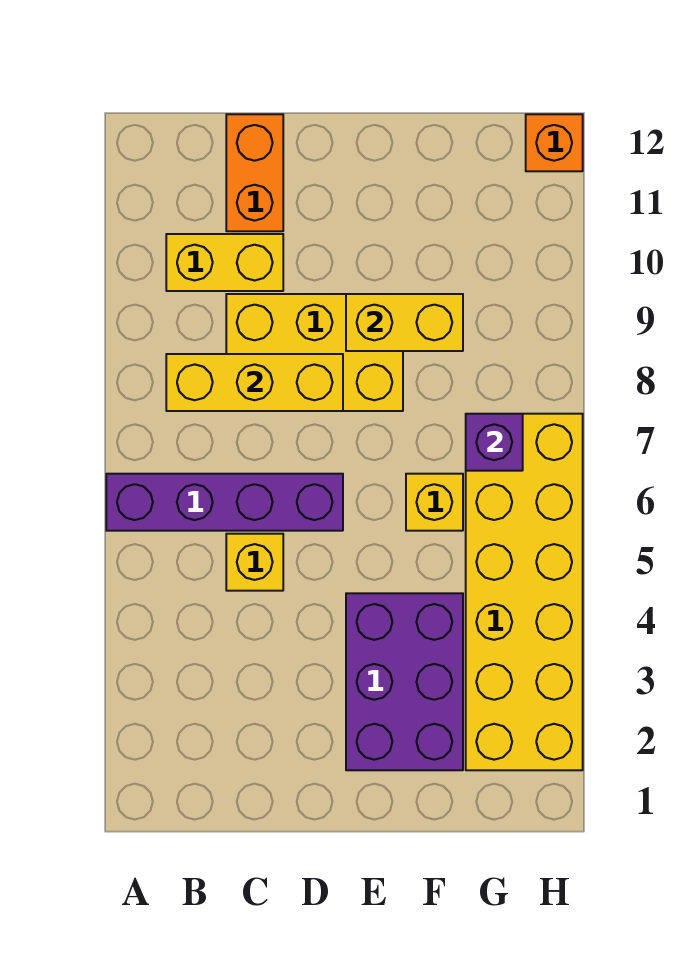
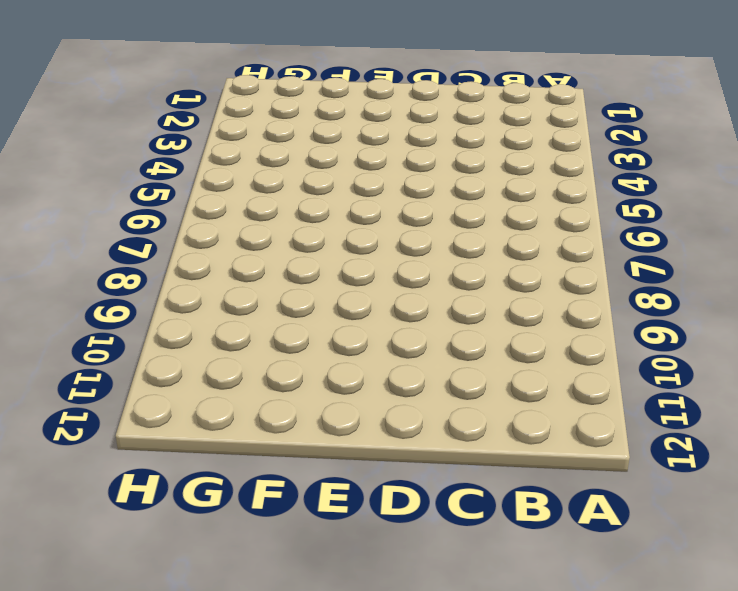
none -> purple brick A6:D6 level 1
none -> yellow brick B10:C10 level 1
none -> yellow brick C5 level 1

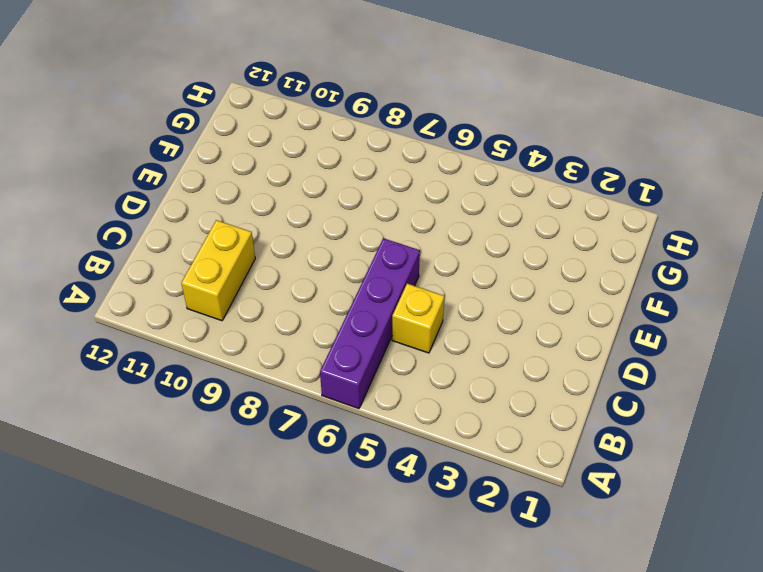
none -> yellow brick C8:E9 level 1
none -> orange brick C11:C12 level 1
none -> purple brick E2:F4 level 1

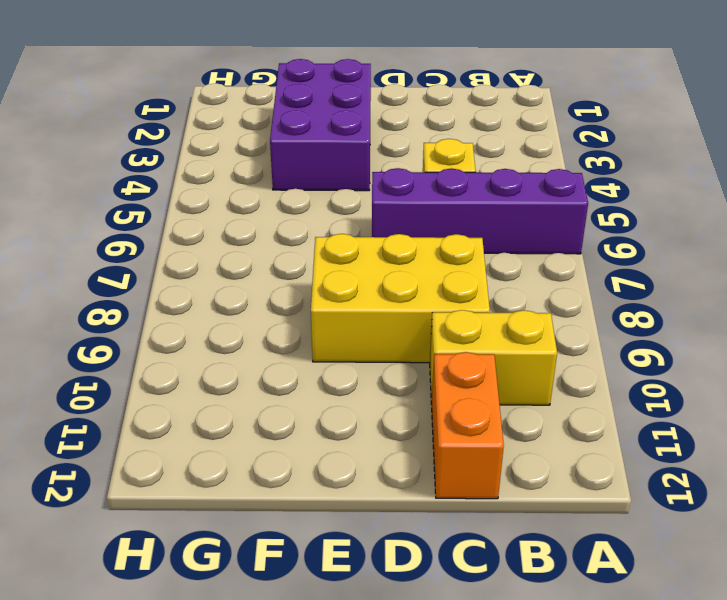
none -> yellow brick F6 level 1
none -> yellow brick G2:H7 level 1
none -> orange brick H12 level 1

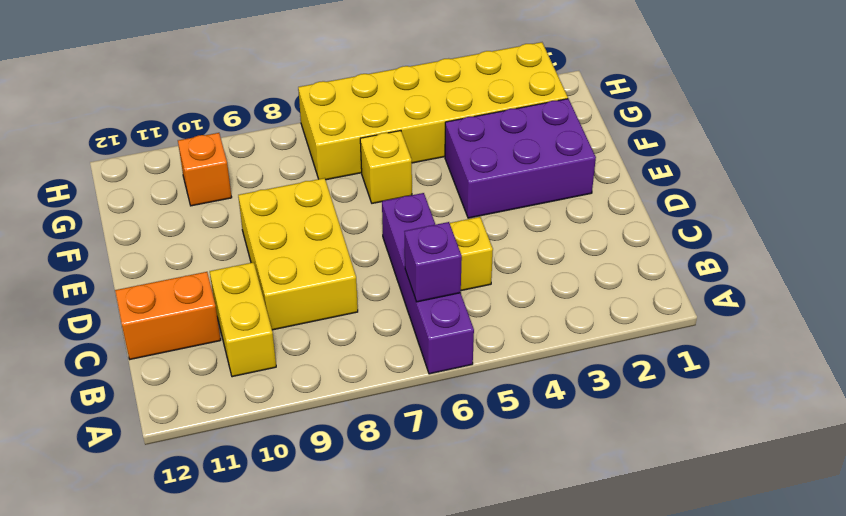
purple brick B6 level 2 -> purple brick G7 level 2
orange brick G10 level 1 -> orange brick H12 level 1
none -> yellow brick B8:D8 level 2
none -> yellow brick E9:F9 level 2

